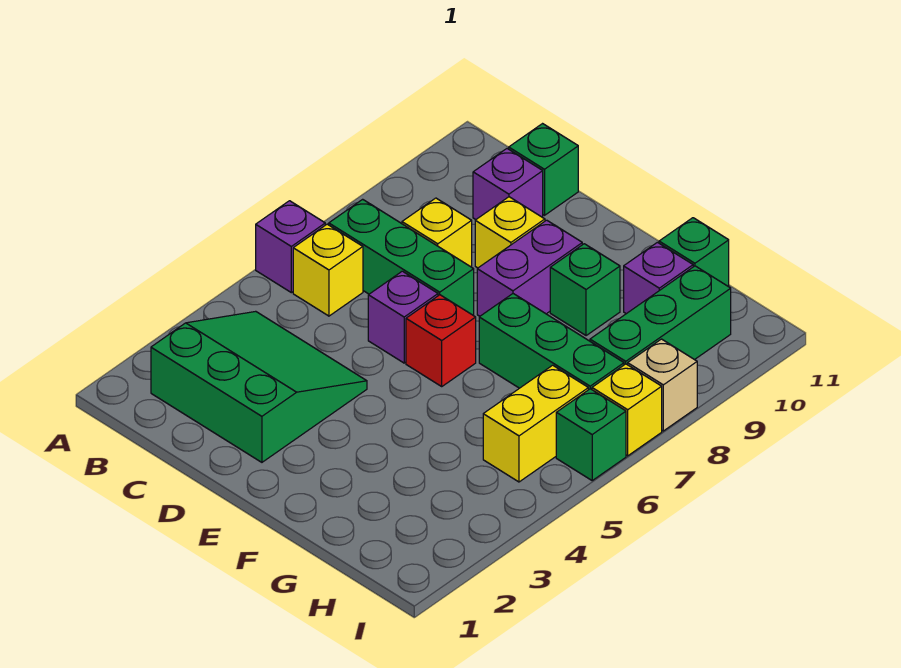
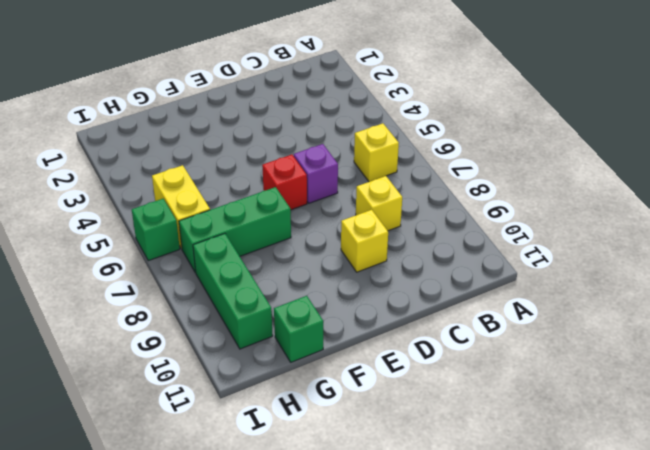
none -> purple brick A6 level 1
none -> green slope B2:D4 level 1 top 2
none -> green brick B7:D7 level 1

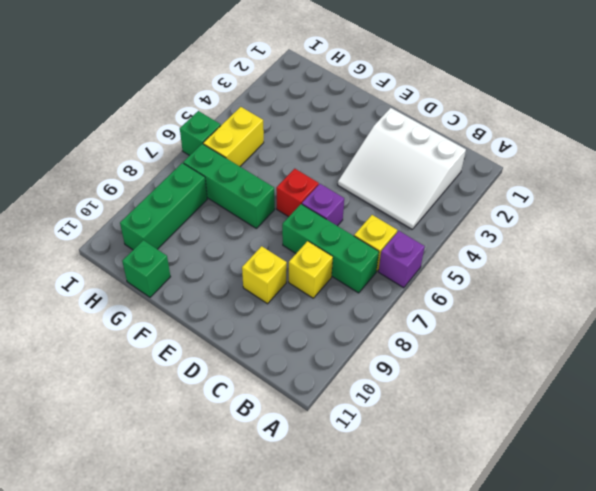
white slope B2:D4 level 1 top 2 -> green slope B2:D4 level 1 top 2
none -> purple brick C10 level 1
none -> green brick C11 level 1
none -> purple brick E8:E9 level 1

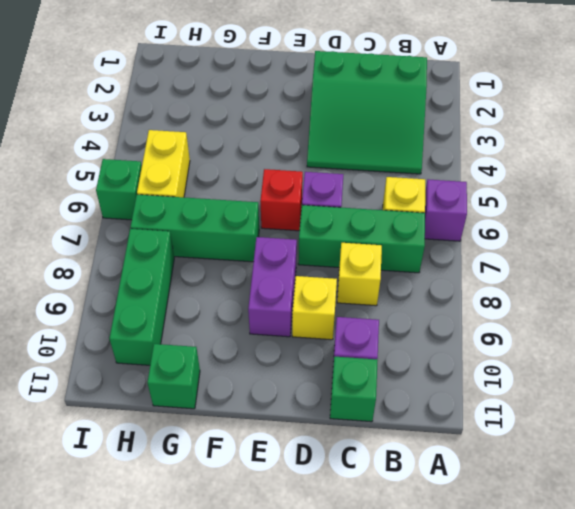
none -> green brick F9 level 1
none -> purple brick G10 level 1
none -> yellow brick I7 level 1

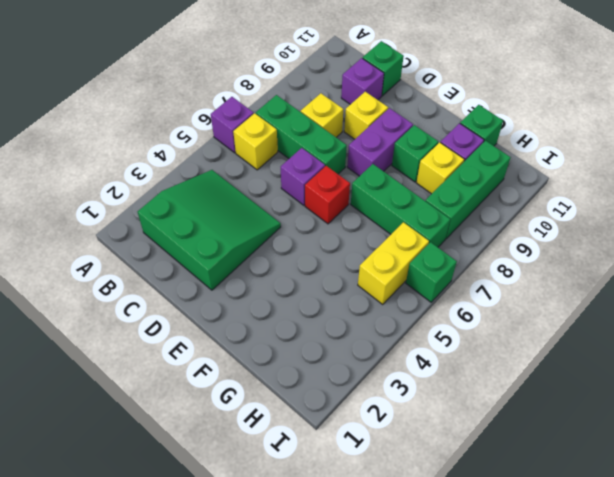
yellow brick G9 level 1 -> yellow brick I7 level 1
none -> tan brick I8 level 1

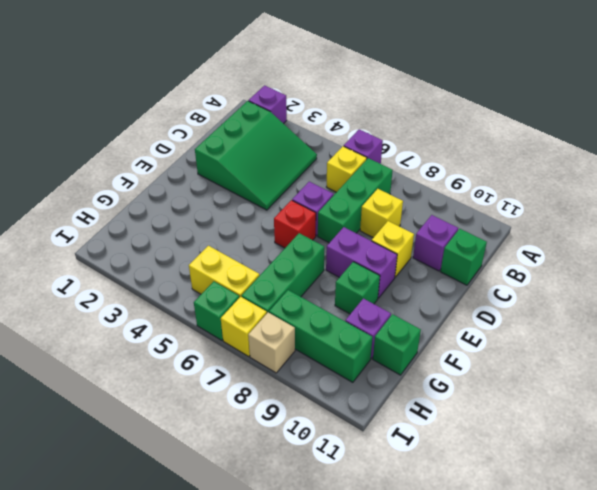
purple brick A2 level 1 -> none

